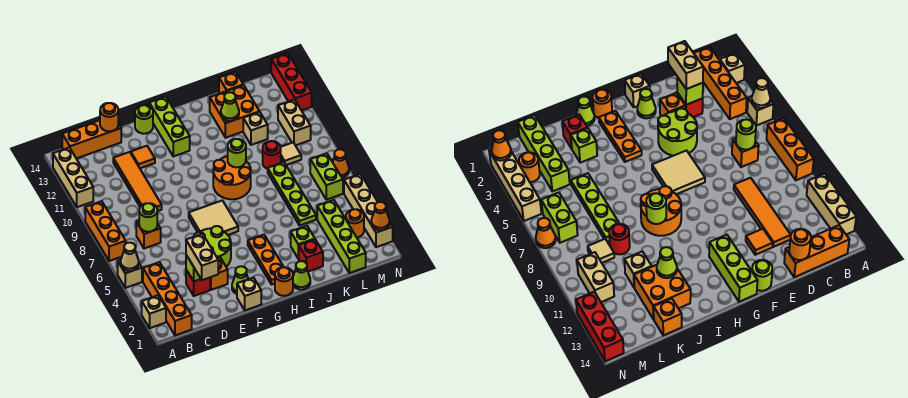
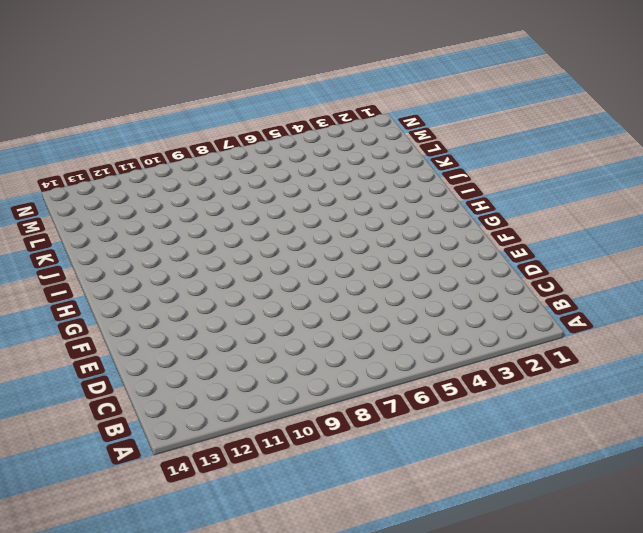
none -> tan brick A2 level 1
none -> tan brick A5 level 1
none -> orange brick A7:A9 level 1
none -> tan brick A11:A13 level 1

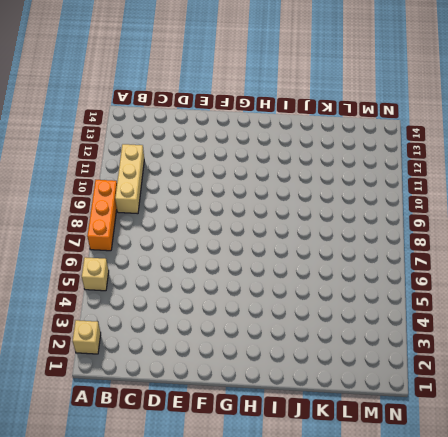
tan brick B9:B11 level 1 -> tan brick A11:A13 level 1
none -> orange brick B1:B4 level 1
none -> orange brick B14:D14 level 1
none -> orange brick C7 level 1
none -> red brick D3 level 1

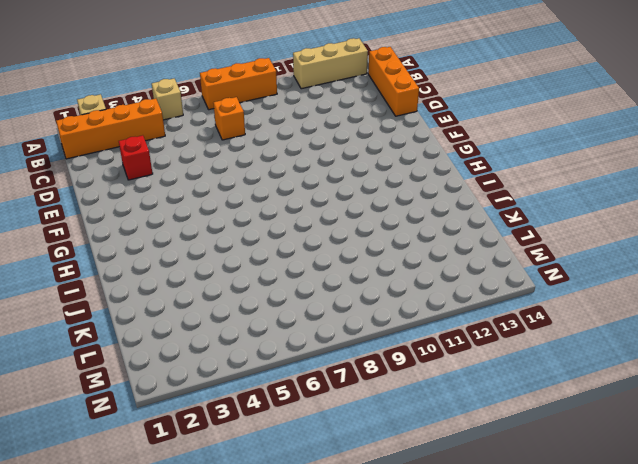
none -> orange tile D9:D12 level 1
none -> orange brick E3 level 1
none -> lime round brick E4:F5 level 1
none -> orange tile E12 level 1

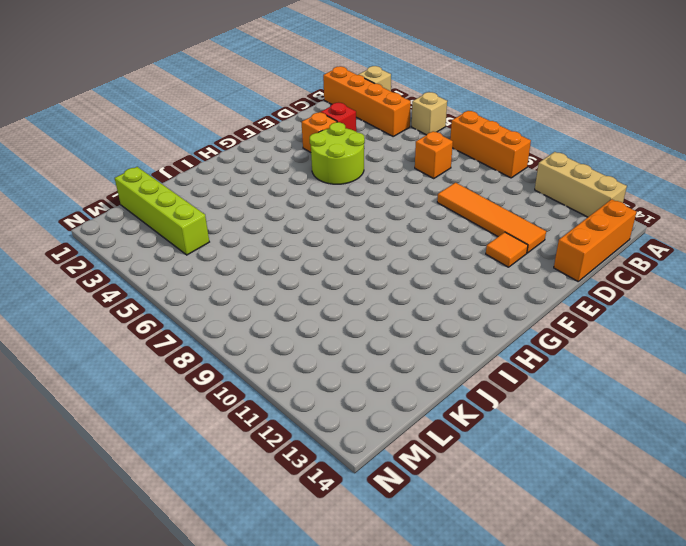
none -> tan brick F1 level 1
none -> lime cone F2 level 1
none -> tan tile F6:G7 level 1
none -> lime round brick F14 level 1

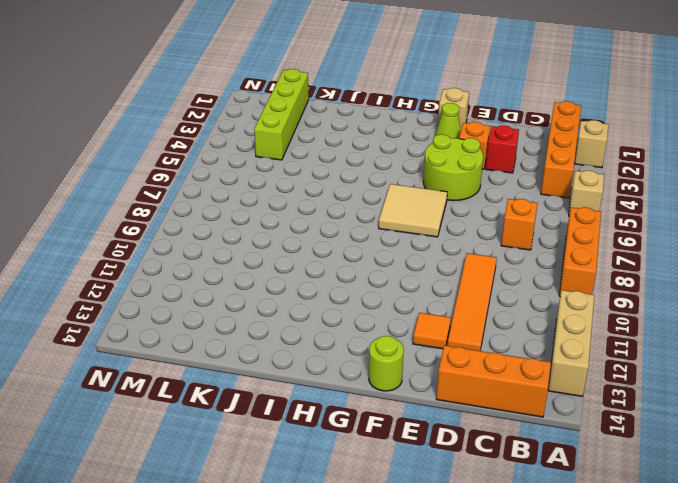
none -> lime brick G12:G14 level 1
none -> orange round brick H1 level 1
none -> orange plate H2:H4 level 1
none -> orange round brick H8:I9 level 1

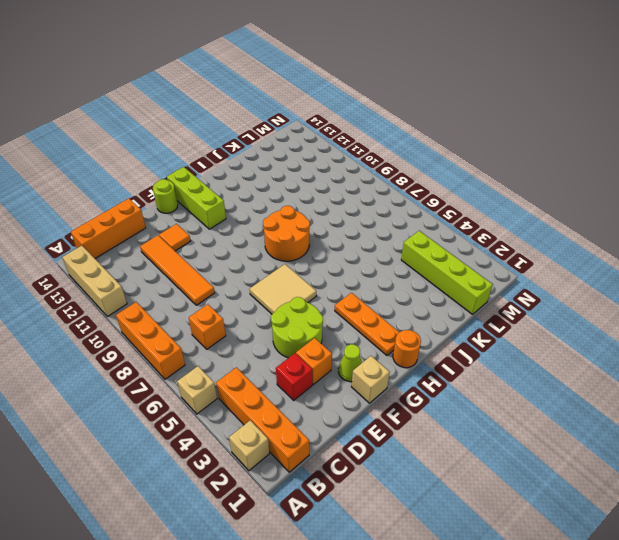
none -> lime cone I1 level 1
none -> red brick J2 level 1
none -> lime brick J3 level 1
none -> orange brick J12:K13 level 1

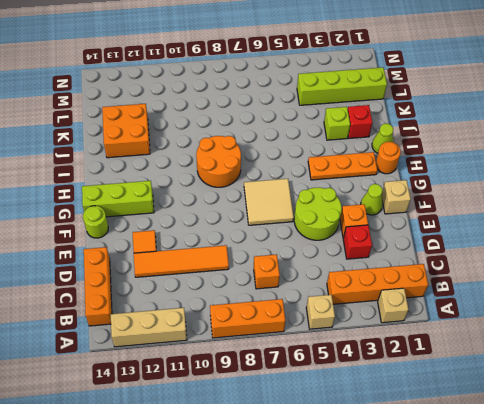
none -> lime plate K5:K8 level 1
none -> red round brick K9 level 1
none -> tan brick K11 level 1
none -> orange brick K14 level 1

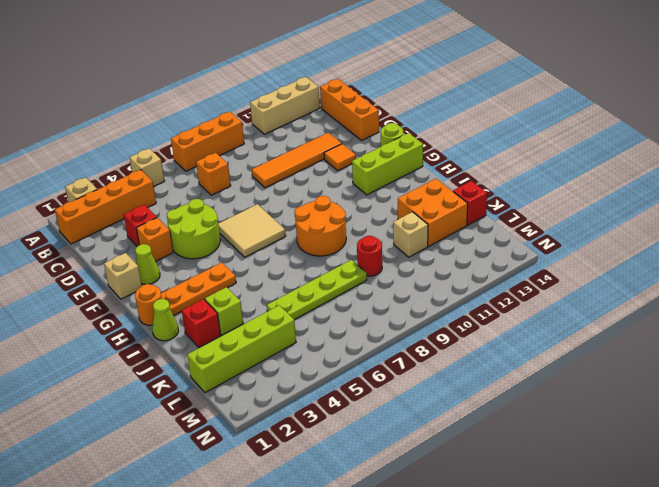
red brick K14 level 1 -> orange brick K14 level 1
none -> tan tile L9 level 1
none -> orange round brick M3 level 1
none -> lime brick M6:M7 level 1
none -> tan brick M10:M11 level 1

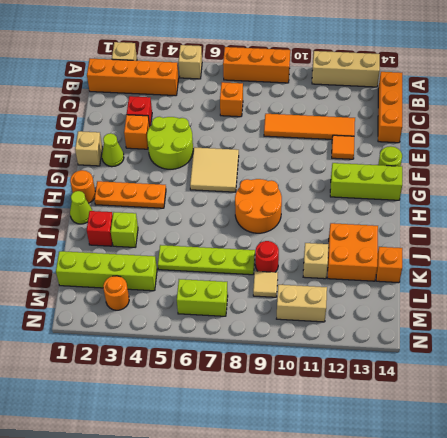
none -> tan brick N2:N5 level 1
none -> orange cone N7 level 1
none -> red brick N12:N14 level 1
none -> tan cone A5 level 2

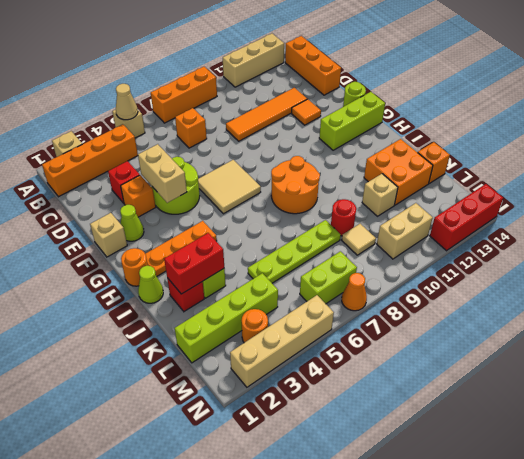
tan brick E4:F4 level 2 -> tan brick D2:D3 level 3
red brick J2:J3 level 2 -> none
none -> lime round brick C7 level 2
none -> lime brick D3 level 2
none -> orange round brick D14 level 2
none -> lime round brick I9 level 2

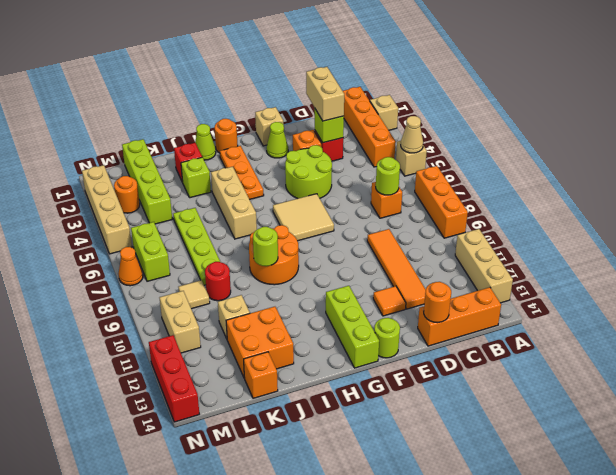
tan brick I4:I6 level 1 -> none
none -> lime cone J12 level 2
none -> orange cone N2 level 2

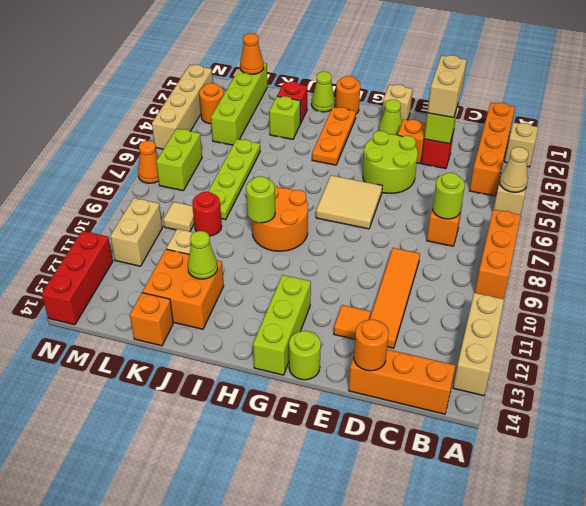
orange cone L1 level 2 -> orange cone N2 level 2

